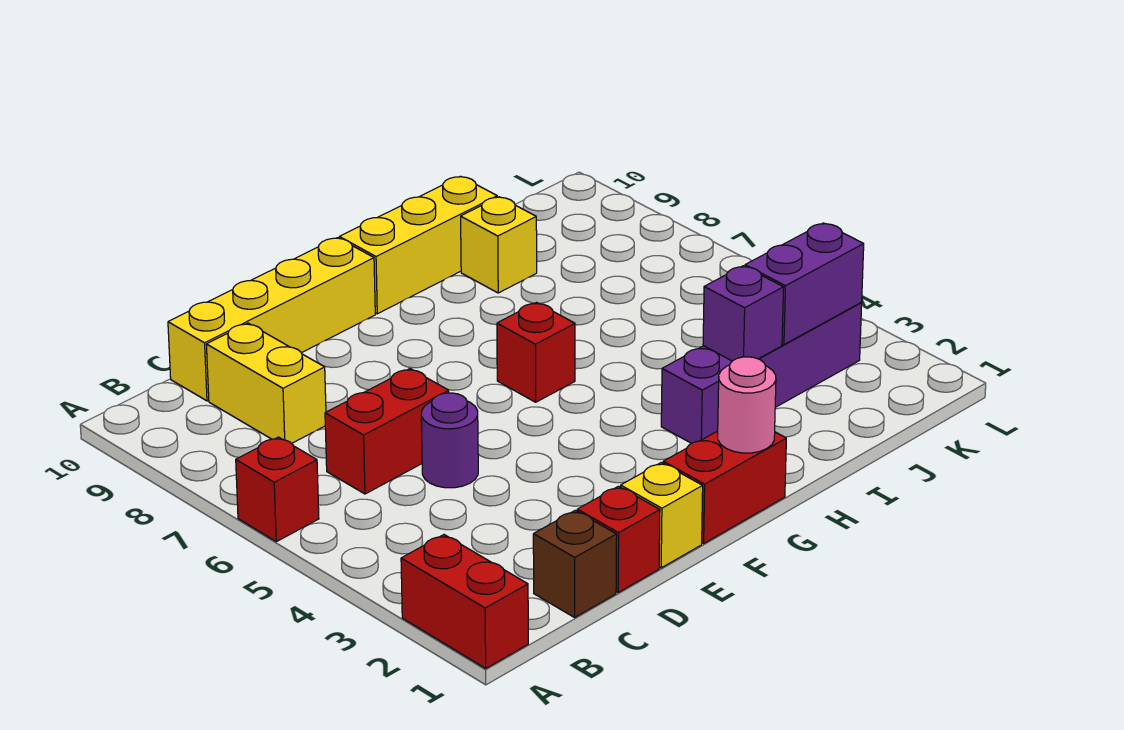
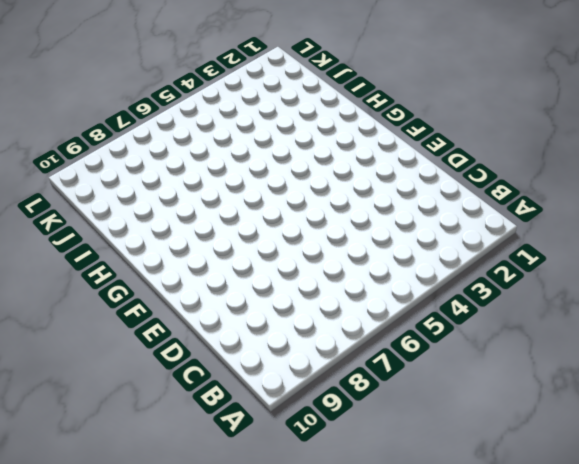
none -> red brick A1:A2 level 1
none -> red brick A6 level 1
none -> brown brick C1 level 1

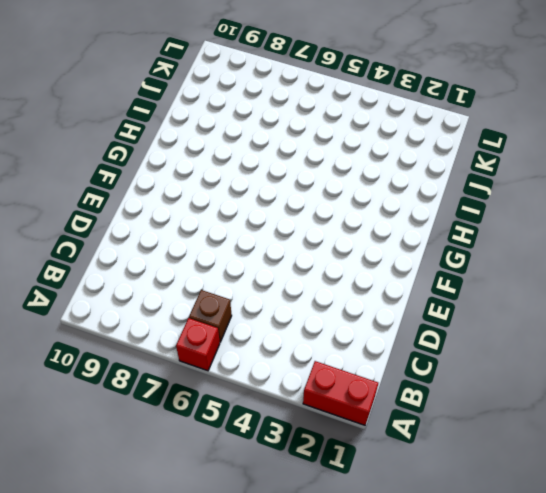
brown brick B6 level 1 -> brown brick C1 level 1
none -> red brick C6:D6 level 1
none -> yellow brick C8:C9 level 1
none -> yellow brick C10:F10 level 1

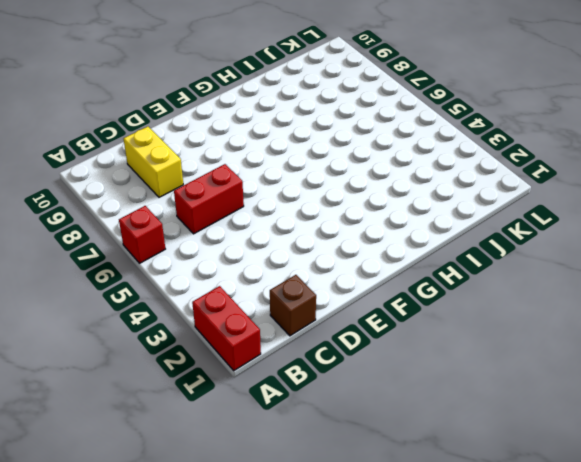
none -> yellow brick C10:F10 level 1
none -> red brick D1 level 1
none -> purple round brick D5 level 1

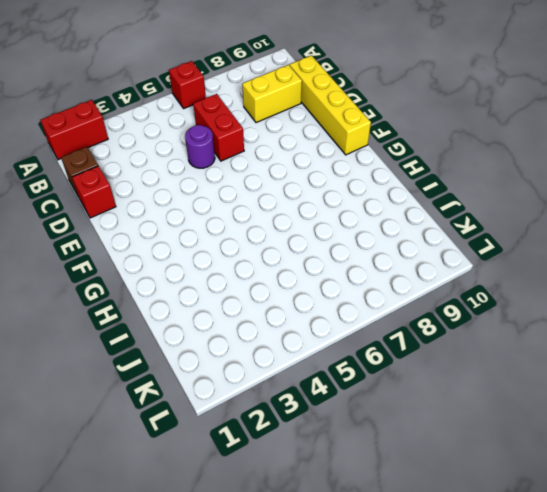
none -> yellow brick E1 level 1
none -> red brick F1:G1 level 1
none -> red brick G6 level 1

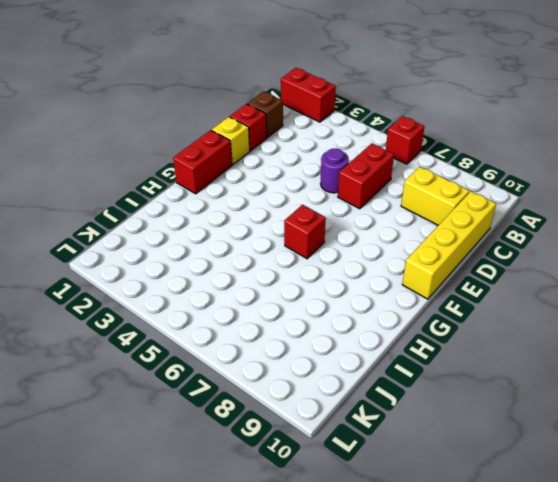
none -> yellow brick G10:I10 level 1
none -> purple brick H3:K3 level 1
none -> yellow brick I9 level 1

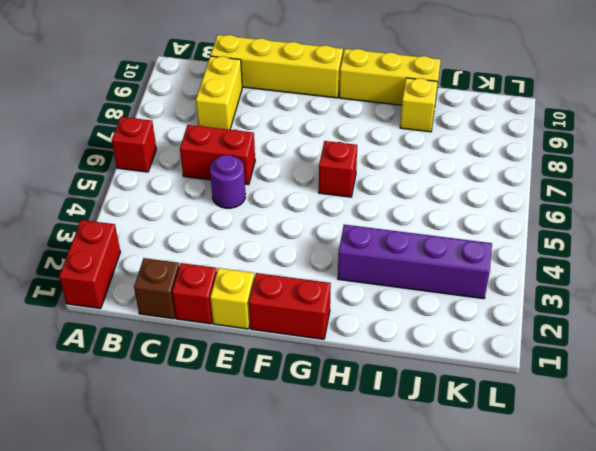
none -> pink round brick G1 level 2
none -> purple brick I3 level 2
none -> purple brick J3:K3 level 2

